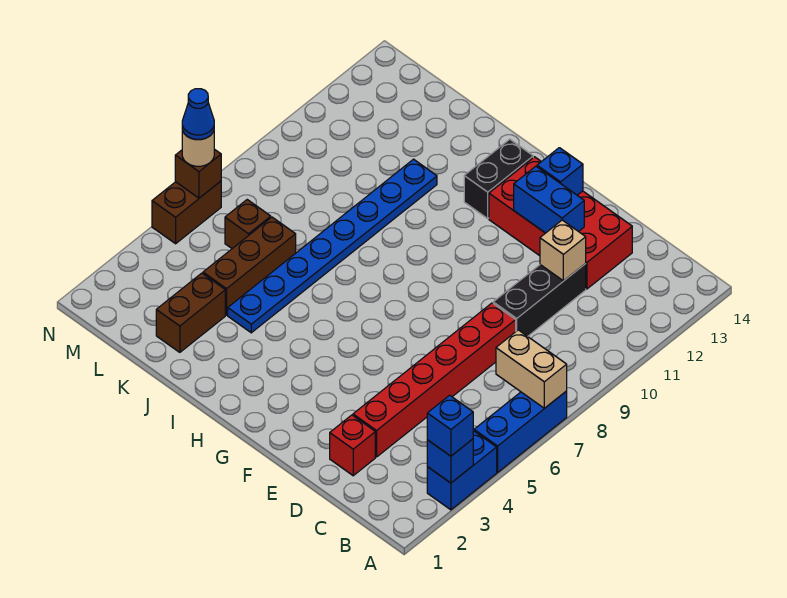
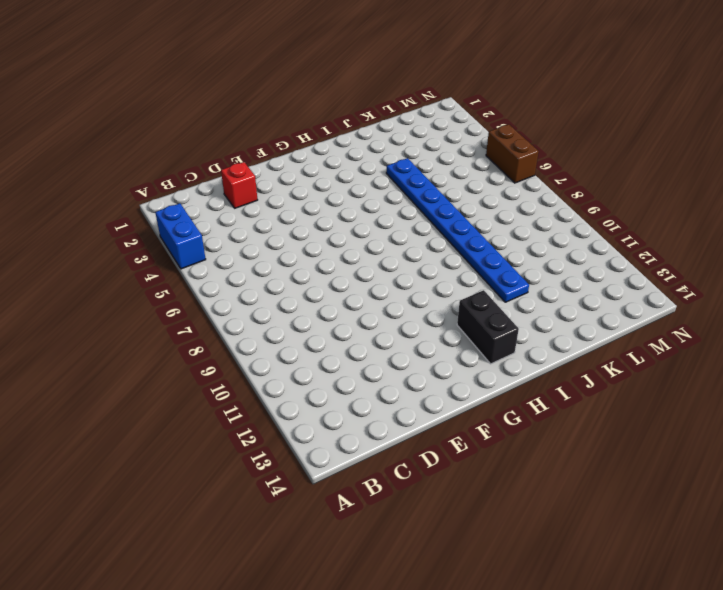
none -> blue brick A5:A7 level 1
none -> red brick D3:D8 level 1
none -> black brick D9:D11 level 1

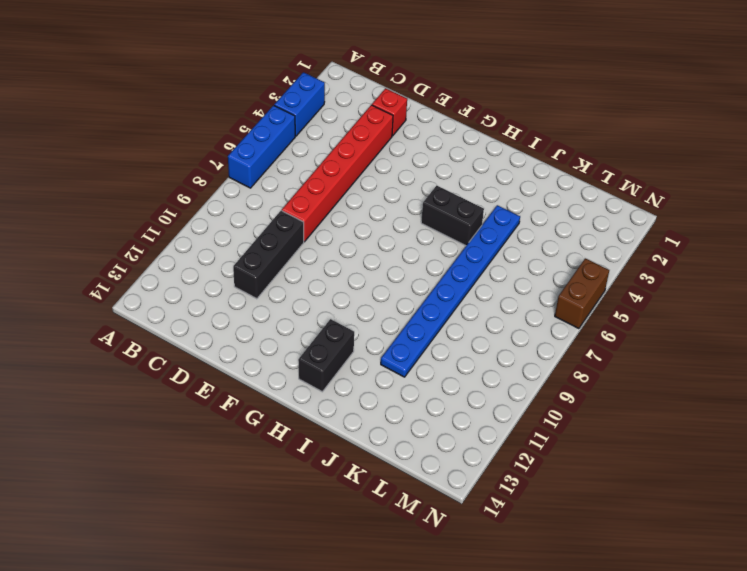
black brick H5:I5 level 1 -> none
none -> red brick D12:G13 level 1
none -> brown brick K2:K3 level 1
none -> brown brick K4:K6 level 1

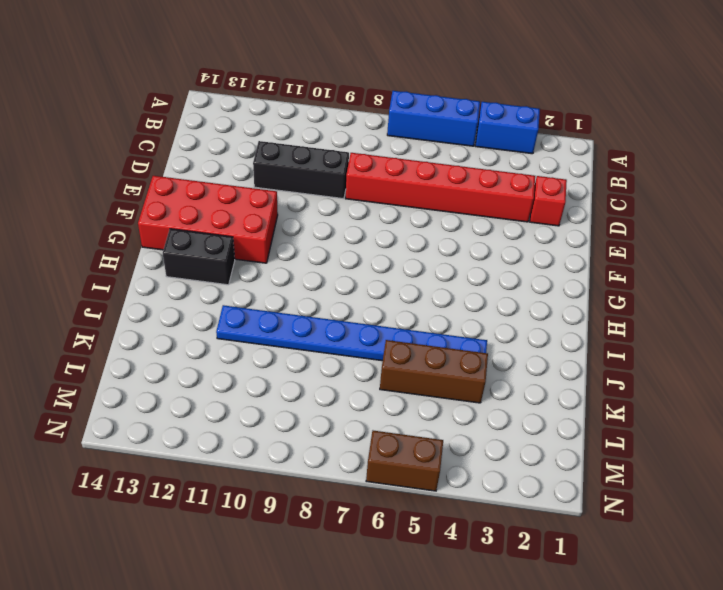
red brick F11:G14 level 1 -> red brick D12:G13 level 1
none -> brown brick K2:K3 level 1
none -> brown brick L6 level 1
none -> blue brick A3 level 2

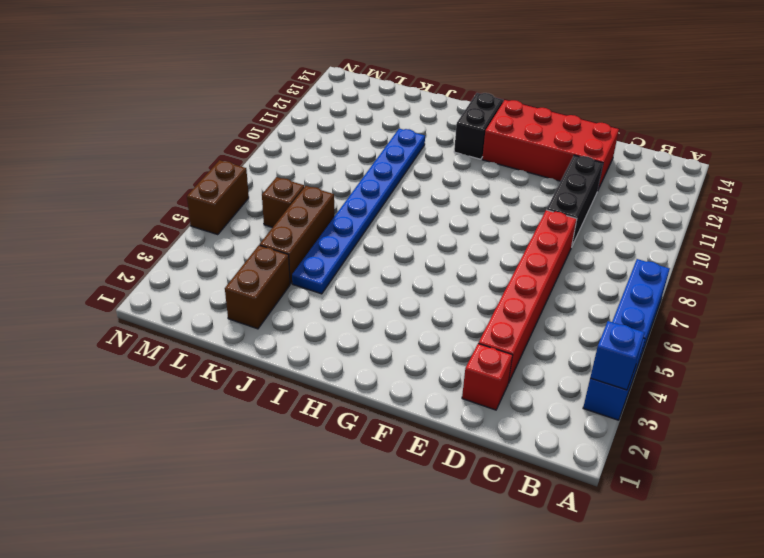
none -> tan brick A7:B7 level 2
none -> tan brick D11 level 2
none -> blue brick E12:F12 level 2

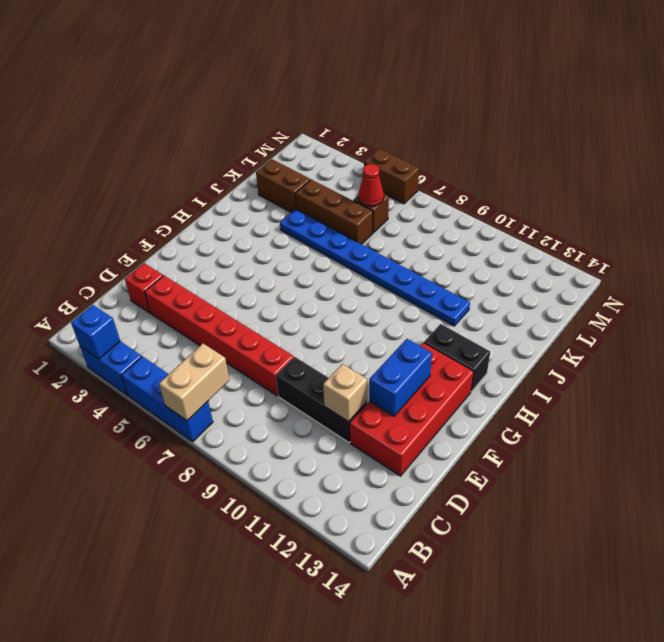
red cone L6 level 2 -> none
none -> blue brick F13 level 2
none -> brown brick N6 level 2
none -> blue brick A3 level 3

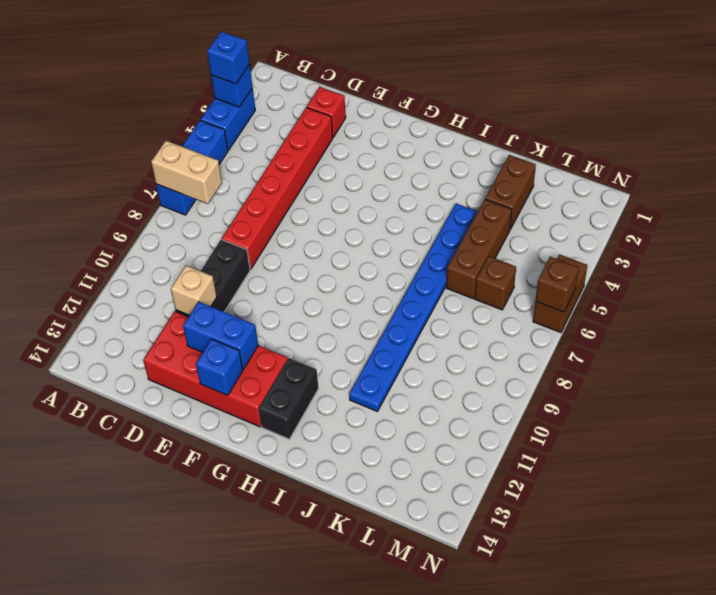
none -> tan round brick N6 level 3
none -> blue cone N6 level 4

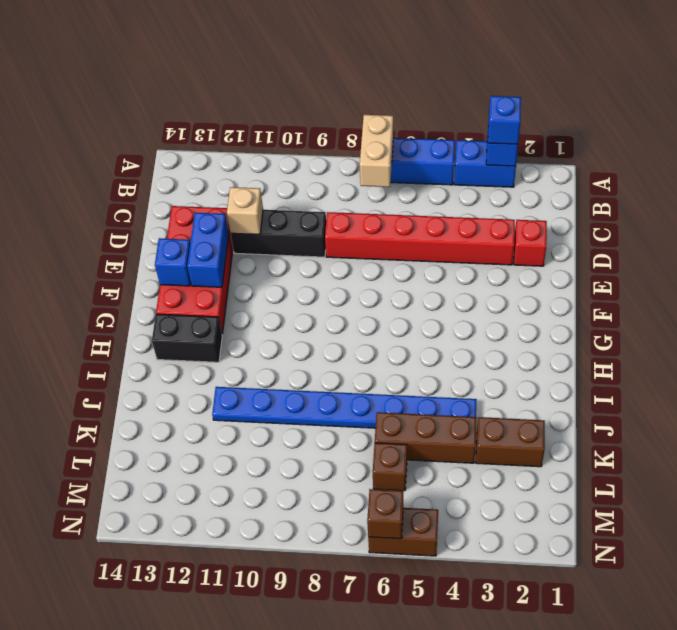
none -> tan round brick N6 level 3
none -> blue cone N6 level 4

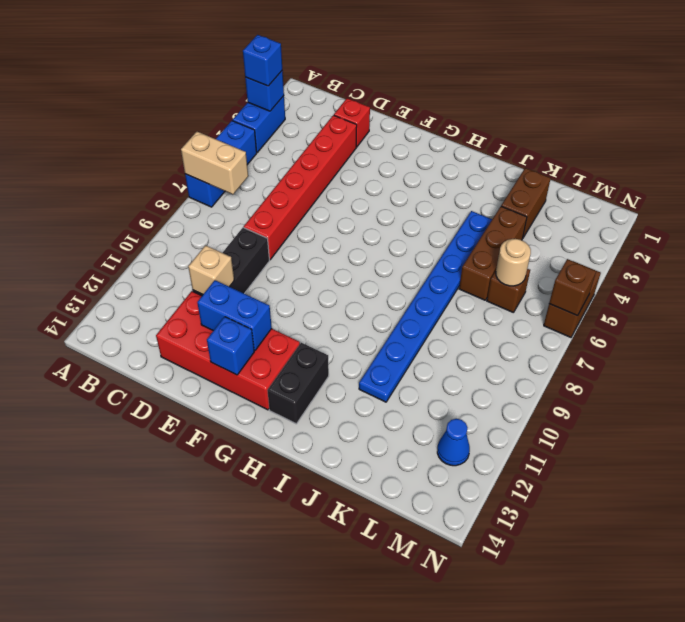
tan round brick L6 level 2 -> tan round brick N6 level 3
blue cone M12 level 1 -> blue cone N6 level 4

